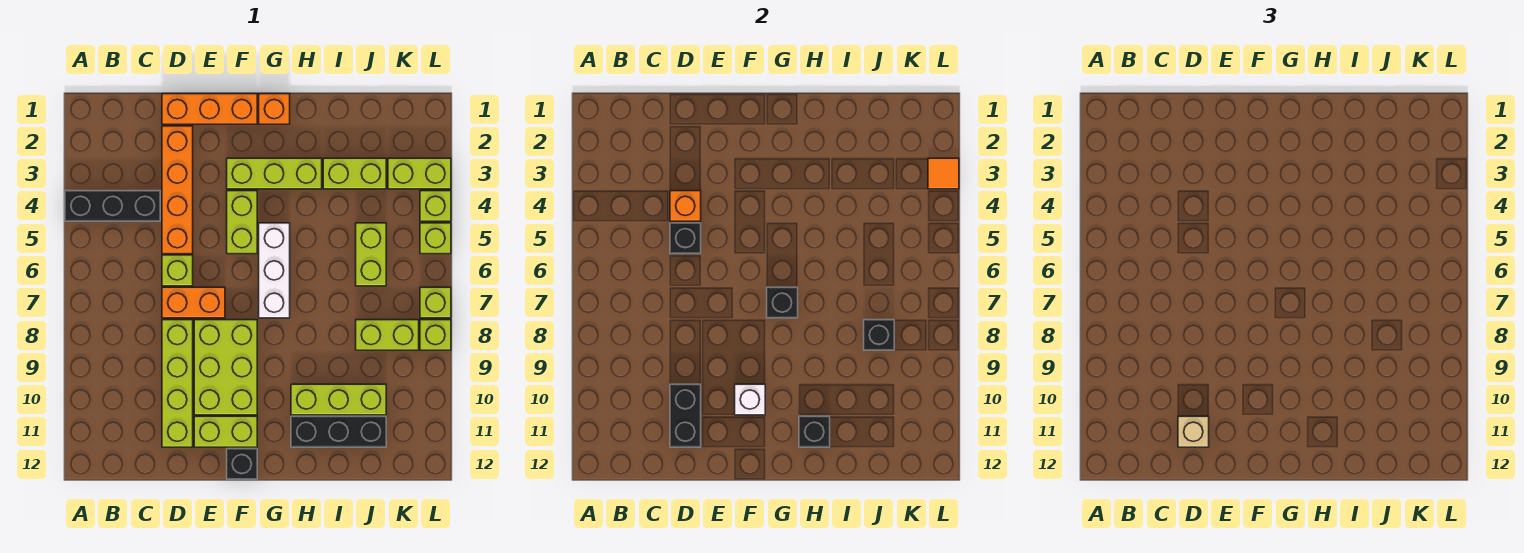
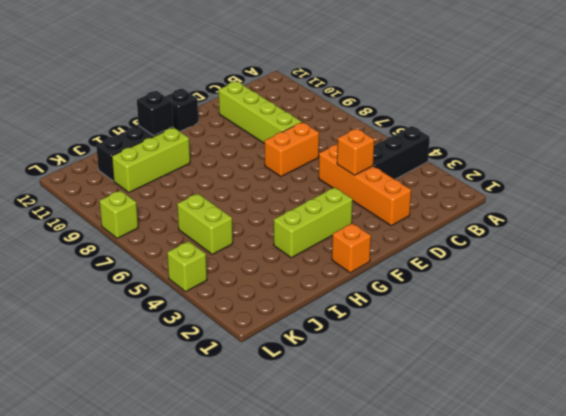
none -> orange brick D1:F1 level 1
none -> lime brick D6 level 1
none -> lime brick E8:F10 level 1
none -> lime brick E11:F11 level 1

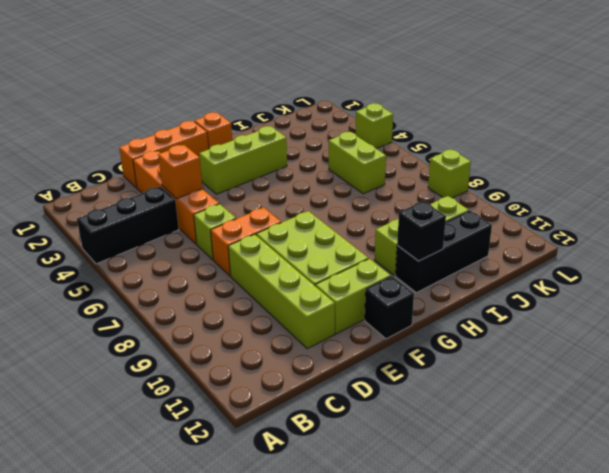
none -> lime brick F4:F5 level 1
none -> white brick G5:G7 level 1
none -> lime brick I3:J3 level 1
none -> lime brick J8:K8 level 1

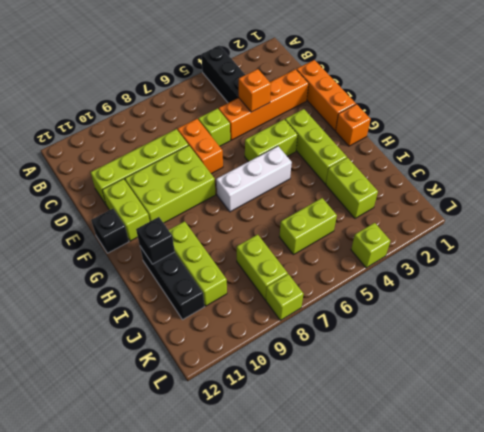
none -> lime brick K3:L3 level 1
none -> lime brick L5 level 1
none -> lime brick L7 level 1
none -> black brick D5 level 2

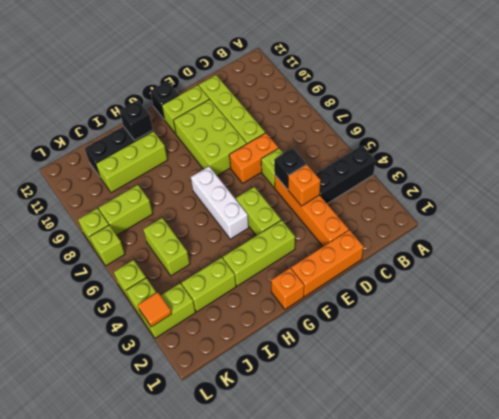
none -> black brick D10:D11 level 2
none -> white brick F10 level 2
none -> black brick G7 level 2
none -> black brick J8 level 2

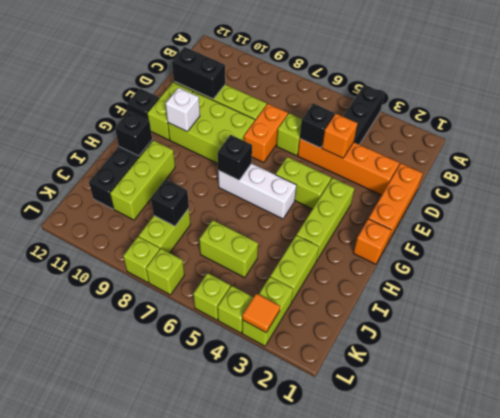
none -> tan brick D11 level 3

